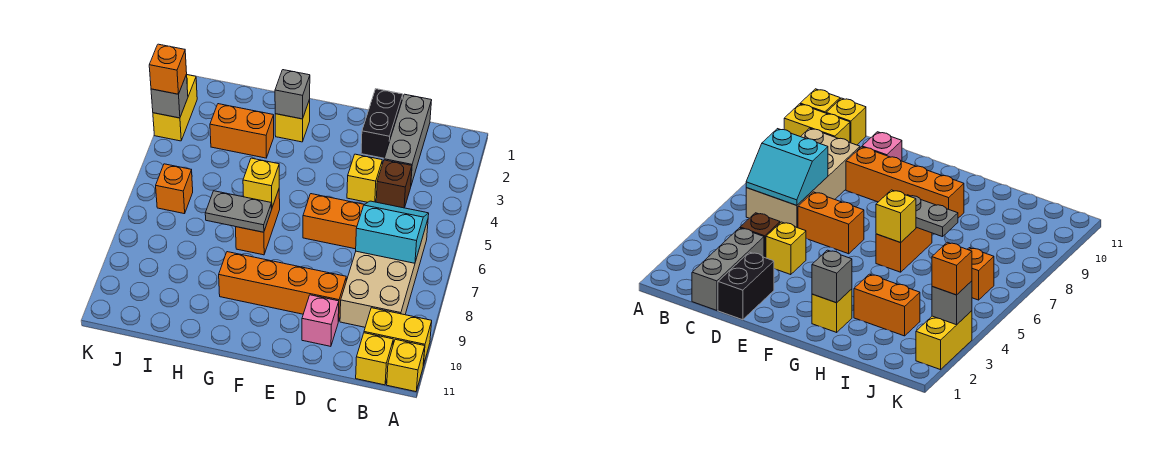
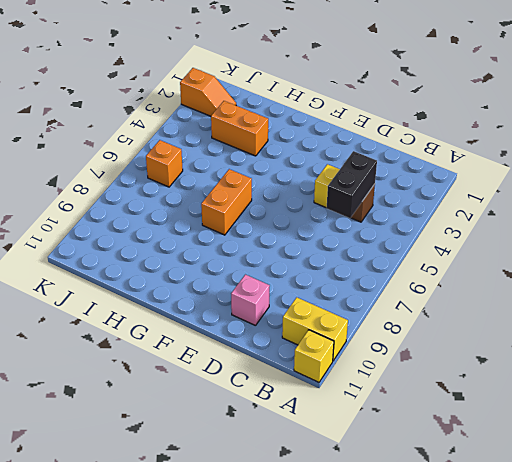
black brick C4:C5 level 2 -> black brick D1:D2 level 1
orange slope J2:K2 level 1 top K -> yellow brick K2:K3 level 1
none -> tan brick B6:C9 level 1
none -> yellow brick B11 level 1
none -> grey brick C1:C3 level 1

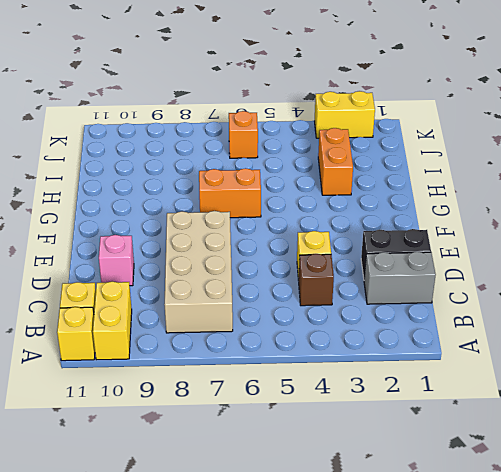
tan brick B7:E8 level 1 -> tan brick B6:C9 level 1
grey brick C1:C2 level 1 -> grey brick C1:C3 level 1
none -> orange brick D6:E6 level 1
none -> orange brick D9:G9 level 1
none -> yellow brick G2 level 1

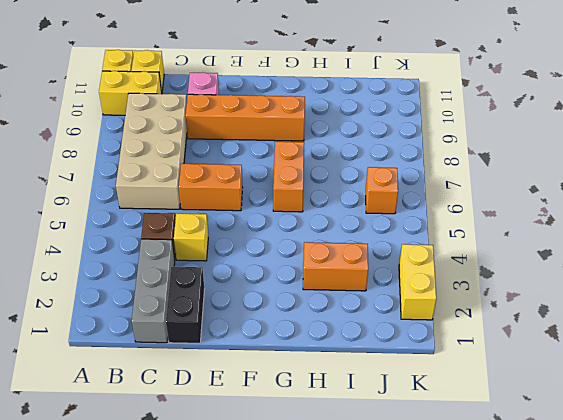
none -> yellow brick G2 level 1
none -> cyan slope B6:C7 level 2 top 7
none -> grey brick G2 level 2

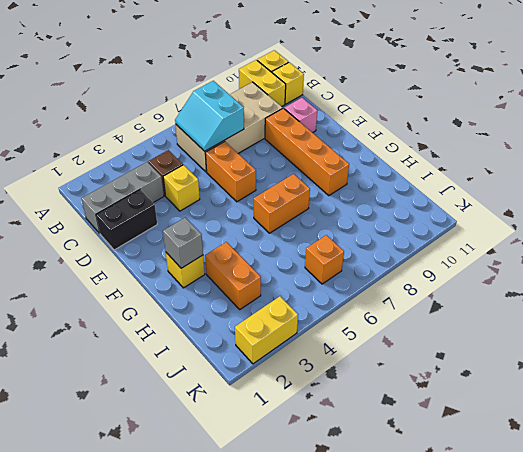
none -> yellow brick G6 level 2
none -> grey plate G7:H7 level 2
none -> grey brick K3 level 2

